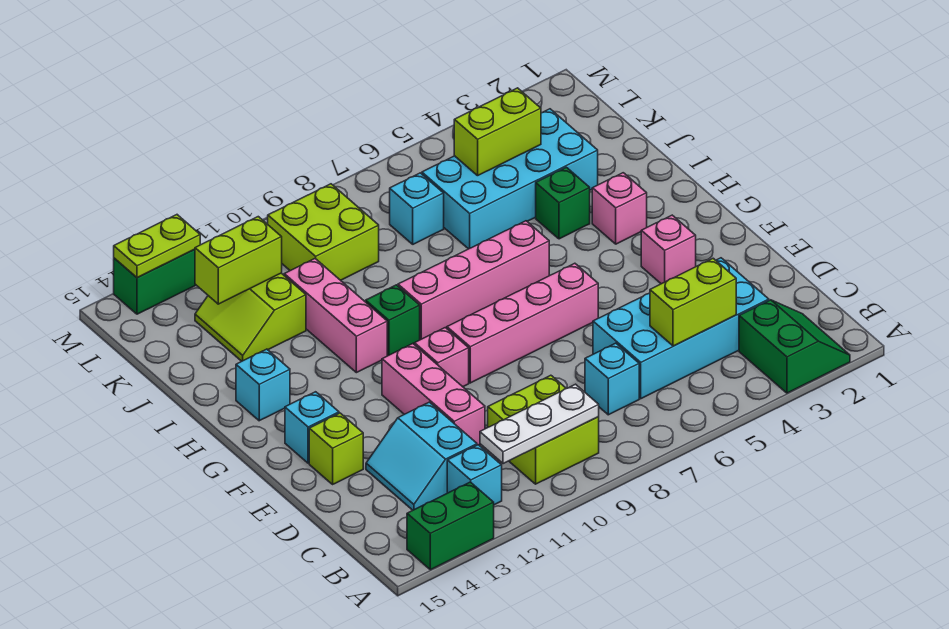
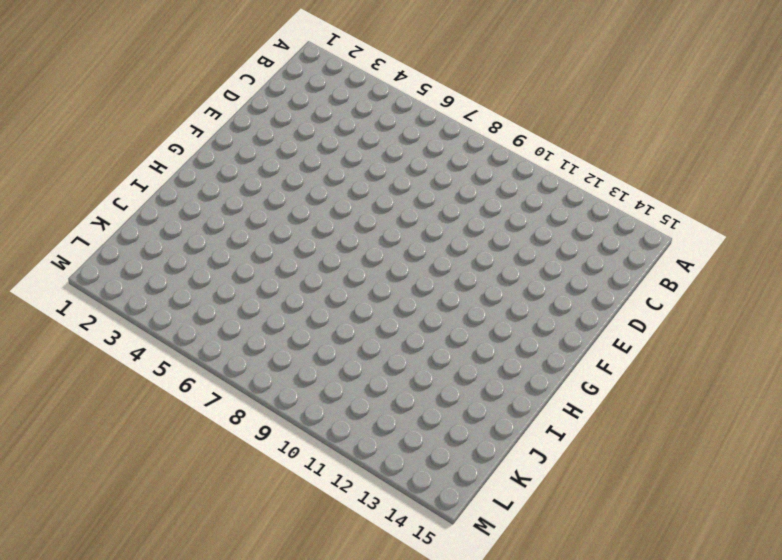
none -> green slope A2:B3 level 1 top 3
none -> green brick A13:A14 level 1
none -> lime brick B9:C10 level 1

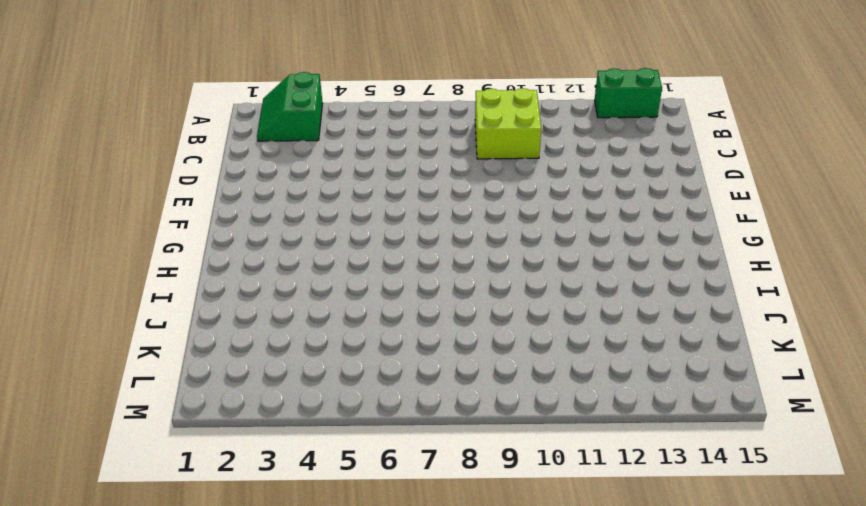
none -> cyan brick B12 level 1
none -> cyan brick C3:D6 level 1
none -> cyan brick C7 level 1

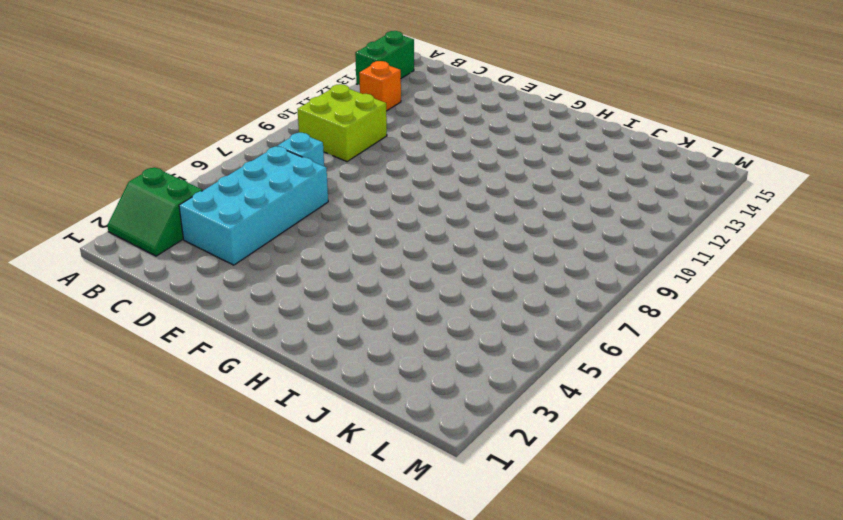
orange brick B12 level 1 -> cyan brick B12 level 1
none -> cyan slope C12:D13 level 1 top 12
none -> pink brick D11:F11 level 1
none -> lime brick E14 level 1

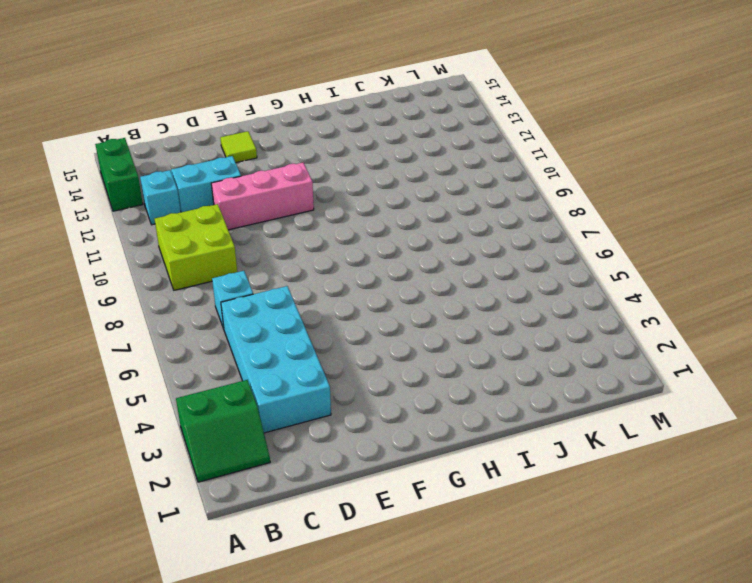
lime tile E14 level 1 -> lime brick E14 level 1
none -> pink brick F3 level 1
none -> pink brick F6:F9 level 1
none -> pink brick F10 level 1

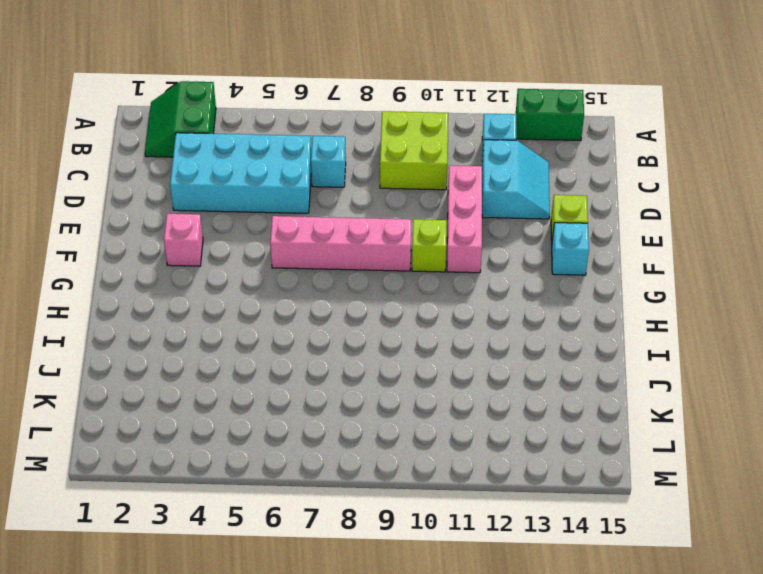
lime brick F10 level 1 -> pink brick F10 level 1
none -> pink brick H3 level 1
none -> pink brick H6:H9 level 1
none -> green brick H10 level 1

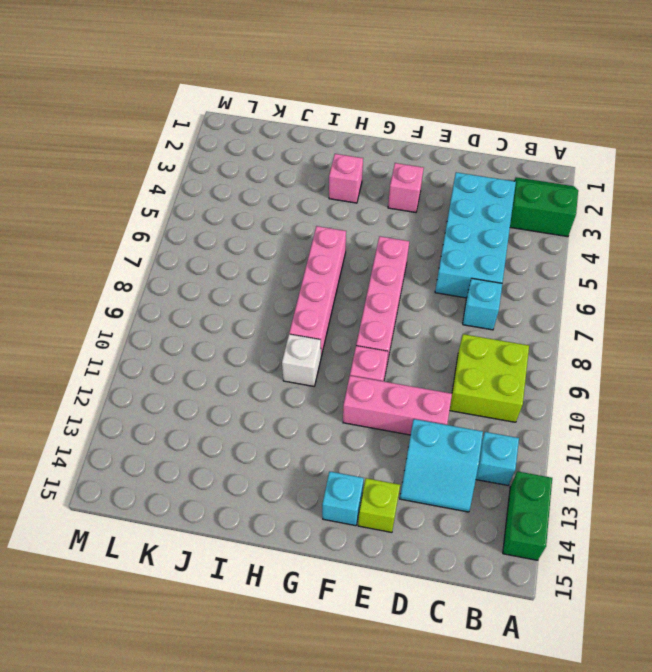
white brick H10 level 1 -> green brick H10 level 1
none -> pink brick H11:J11 level 1
none -> cyan brick H14 level 1
none -> green brick I4 level 1

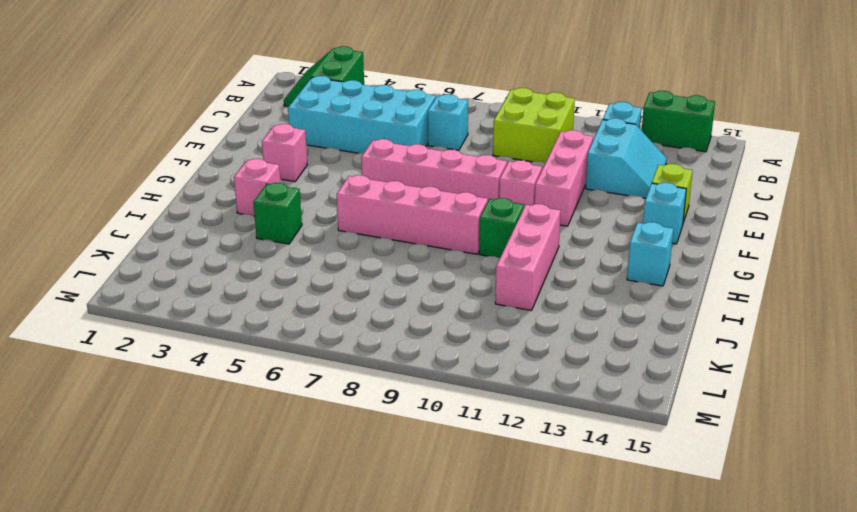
none -> cyan brick J3:K6 level 1
none -> lime slope J12:K13 level 1 top 12
none -> cyan brick K7 level 1

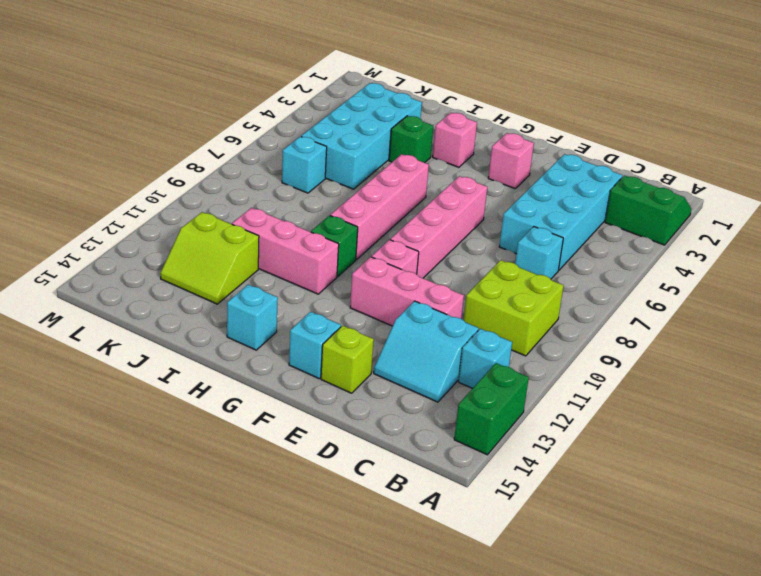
none -> lime brick K9:L10 level 1
none -> green brick M13:M14 level 1
none -> white plate B9:B11 level 2

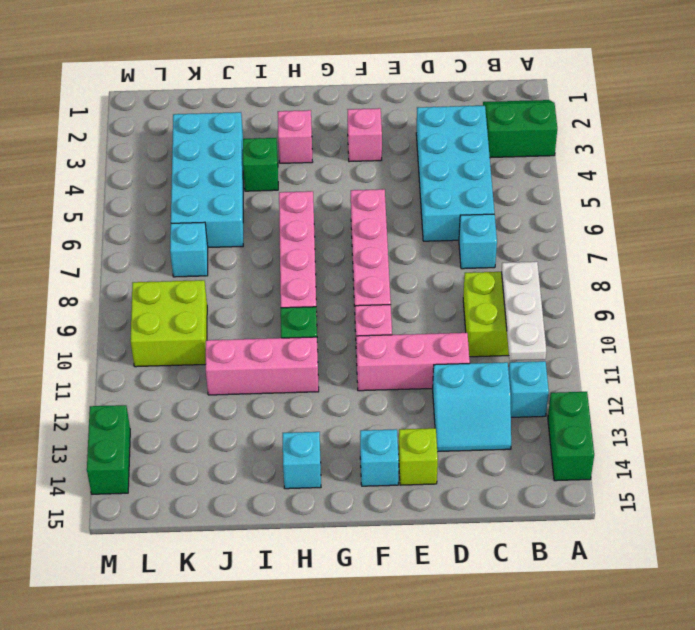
none -> lime slope J12:K13 level 1 top 12
none -> lime brick C4:C5 level 2
none -> lime brick K4:K5 level 2

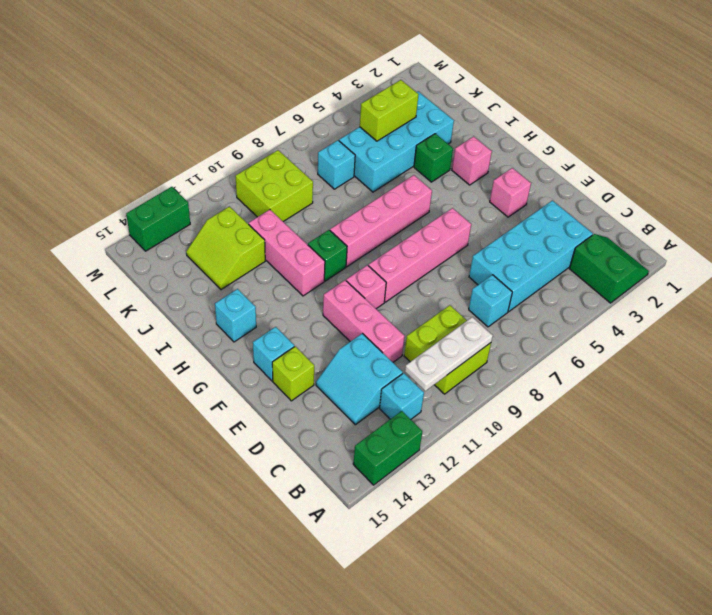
none -> lime brick C4:C5 level 2
none -> lime brick K12:K13 level 2
none -> lime plate M13:M14 level 2

